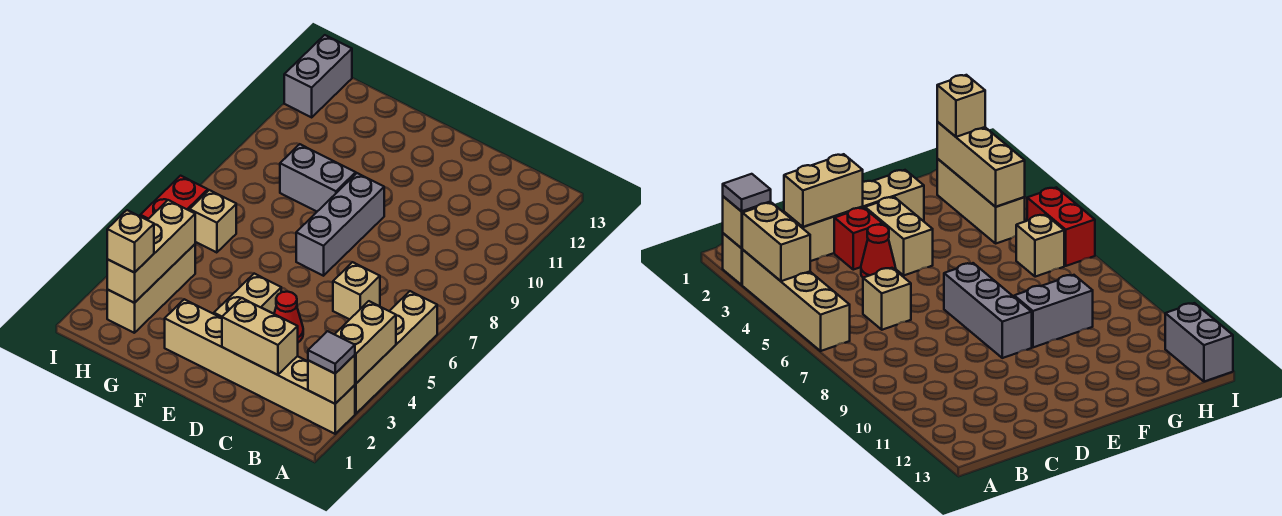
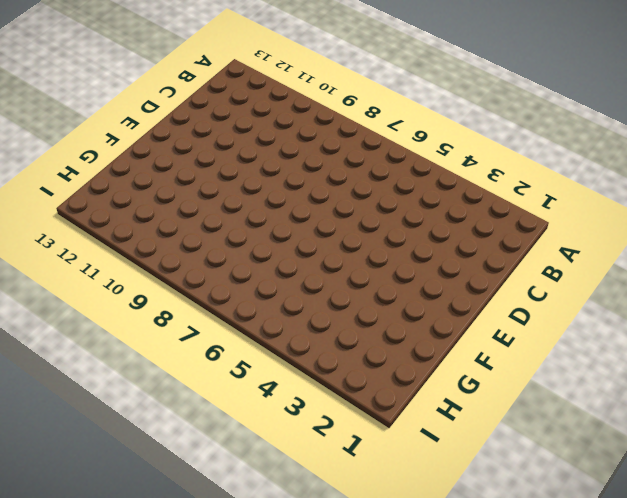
none -> tan brick A2:F2 level 1
none -> tan brick A3:A6 level 1
none -> tan brick C6 level 1

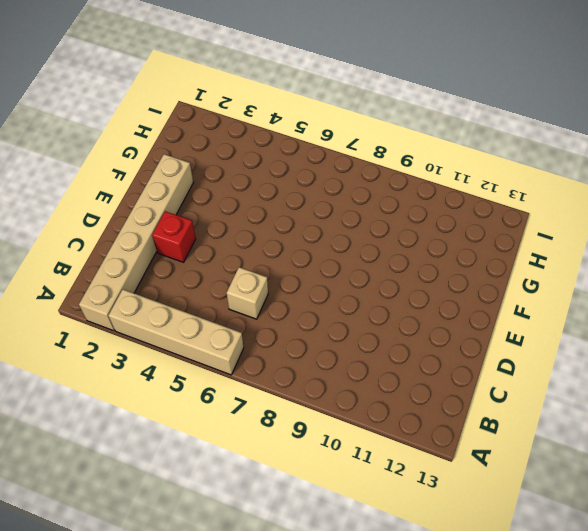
none -> red cone D4 level 1
none -> tan brick E3:E4 level 1
none -> grey brick E7:E9 level 1

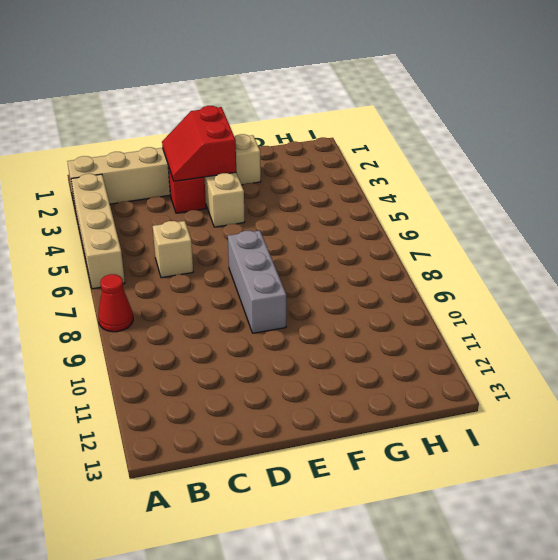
red cone A8 level 1 -> red cone D4 level 1
red slope D2:E3 level 2 top E -> tan brick C2:D2 level 2
none -> grey brick F9:G9 level 1
none -> tan brick H2:H4 level 1
none -> tan brick H6 level 1

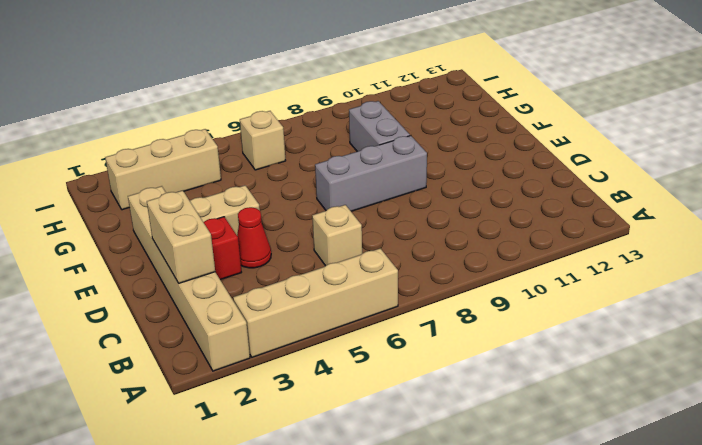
none -> red brick I5:I6 level 1
none -> grey brick I12:I13 level 1
none -> tan brick A2 level 2

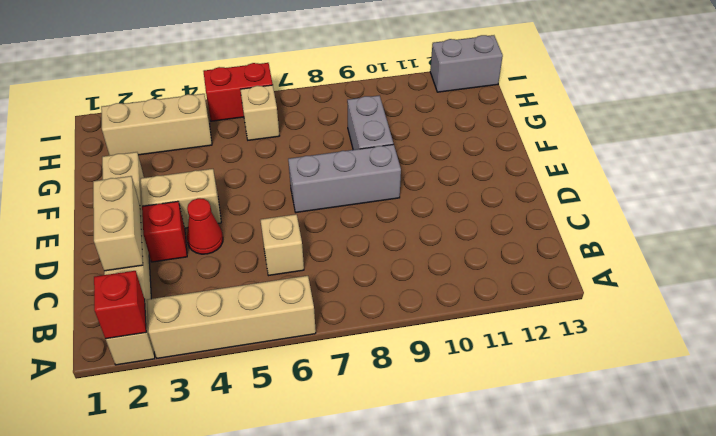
red brick A2 level 2 -> tan brick A2 level 2
none -> tan brick A3:A4 level 2
none -> tan brick H2:H4 level 2
none -> grey tile A2 level 3

